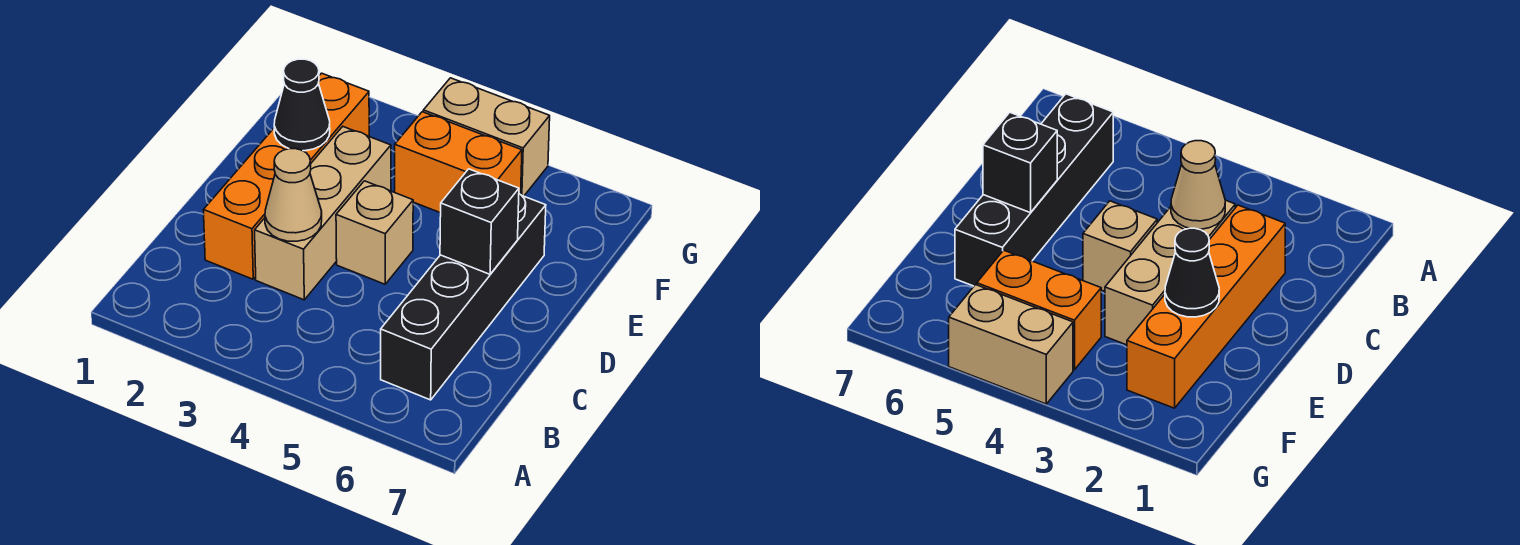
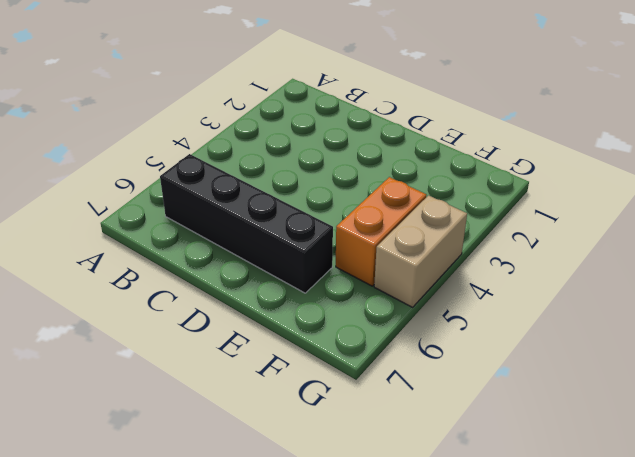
none -> orange brick C2:F2 level 1
none -> tan brick C3:E3 level 1

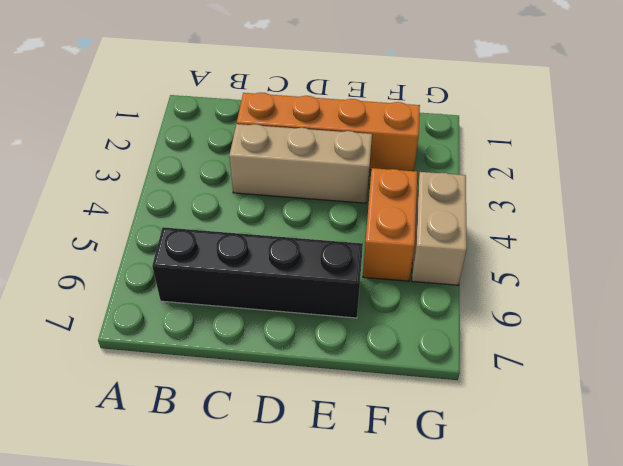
none -> tan brick D4 level 1
none -> tan cone C3 level 2

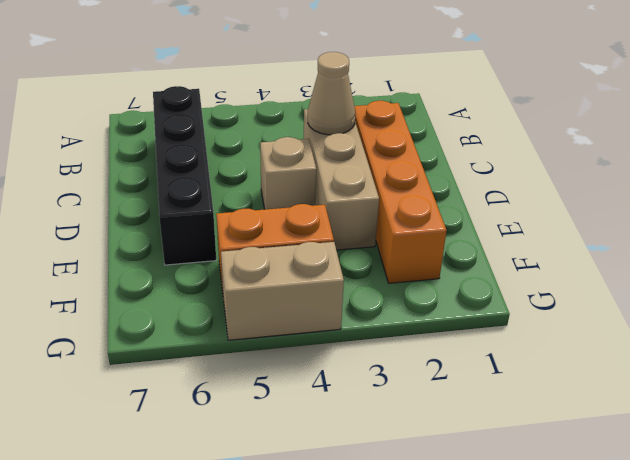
none -> black brick D6 level 2
none -> black cone E2 level 2

